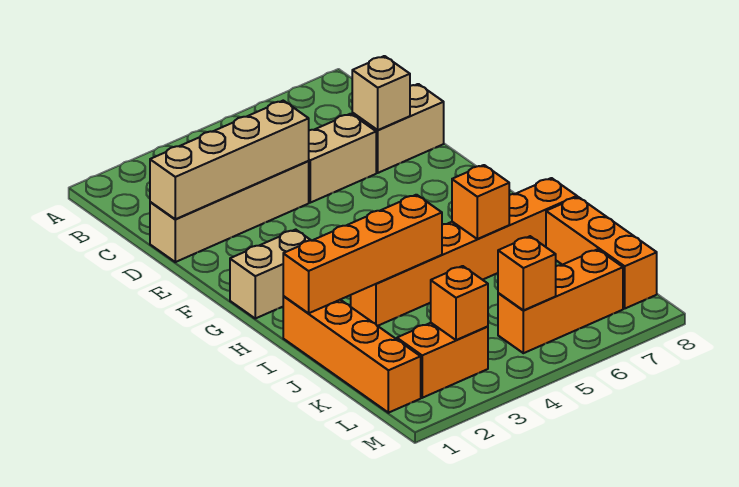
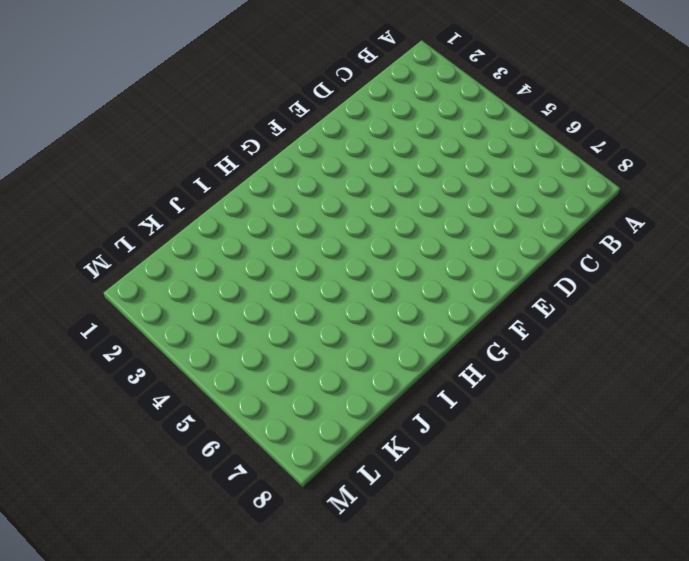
none -> tan brick D1:D4 level 1
none -> tan brick D5:D6 level 1
none -> tan brick D7:D8 level 1

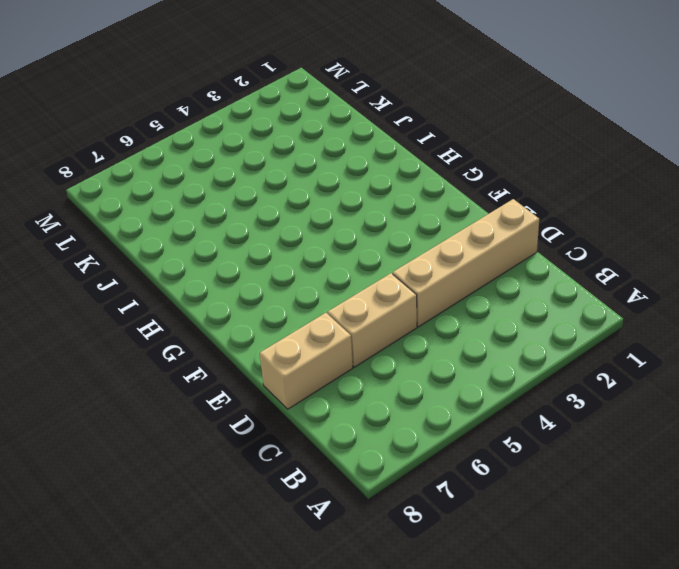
none -> tan brick G1:G2 level 1
none -> orange brick I1:L1 level 1
none -> orange brick I3:I8 level 1

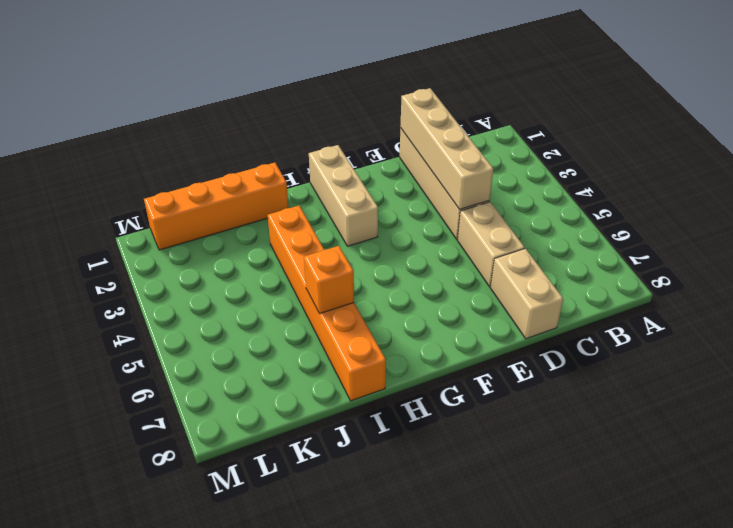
tan brick G1:G3 level 1 -> tan brick G1:G2 level 1
none -> orange brick J8:L8 level 1
none -> orange brick L2:L3 level 1
none -> orange brick L5:L7 level 1

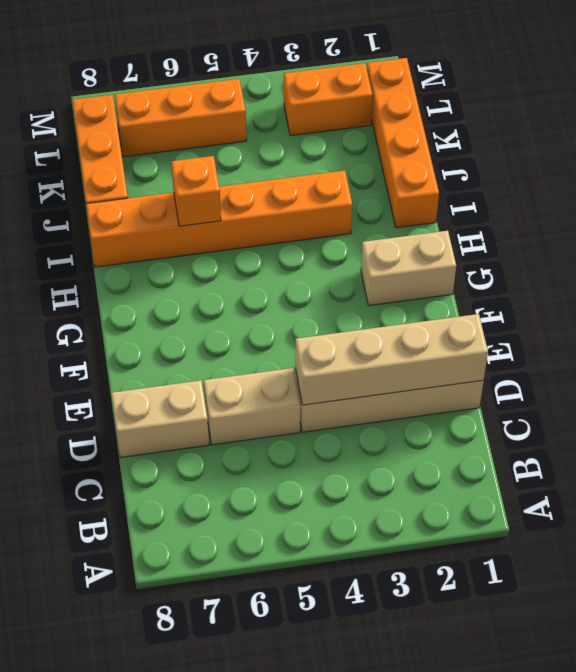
none -> tan brick D7 level 2
none -> orange brick I1:I4 level 2
none -> orange brick L3 level 2

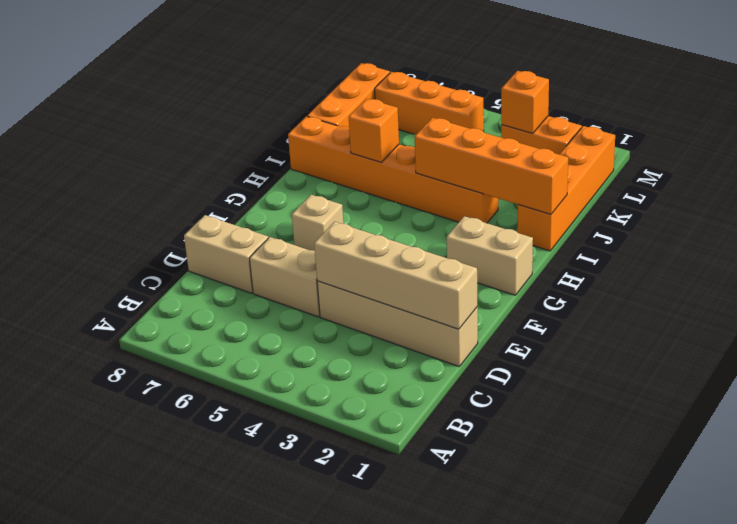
tan brick F6 level 1 -> tan brick D7 level 2
none -> orange brick L5 level 2

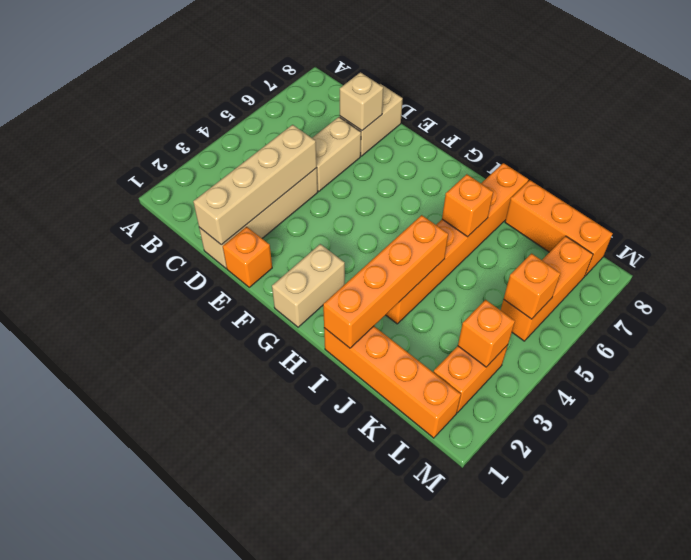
orange brick E1 level 1 -> none

